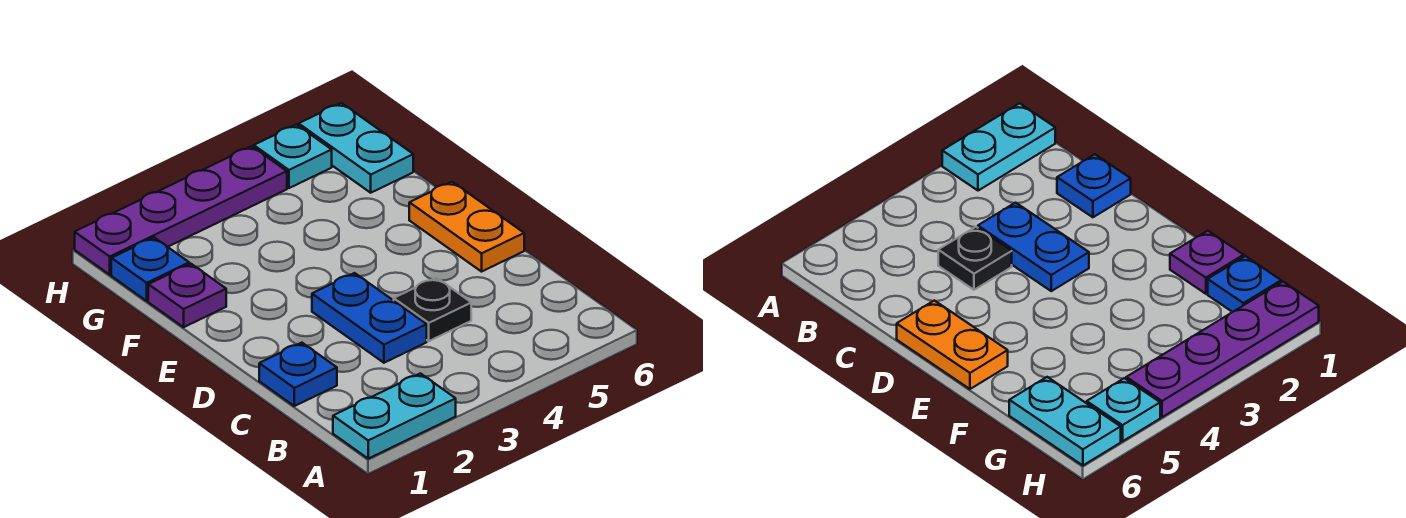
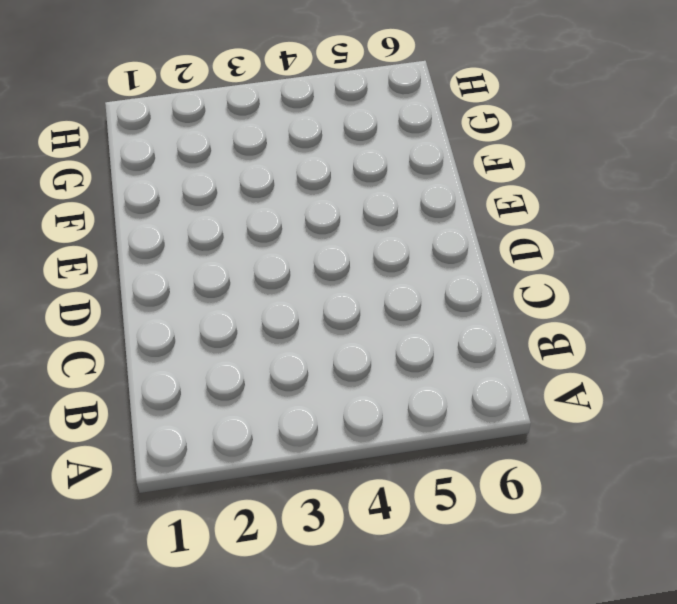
none -> cyan plate A1:A2 level 1
none -> blue plate C1 level 1

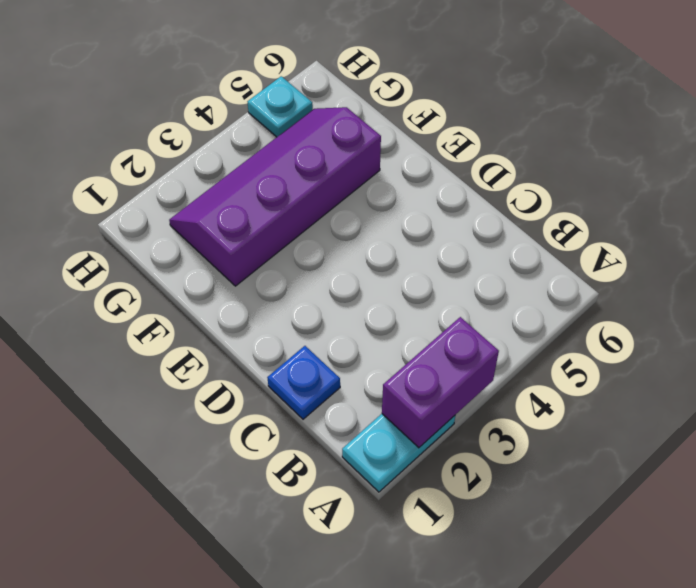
purple brick A2:A3 level 2 -> none
purple slope F2:G5 level 1 top F -> none
none -> blue plate C3:D3 level 1
none -> black plate C4 level 1

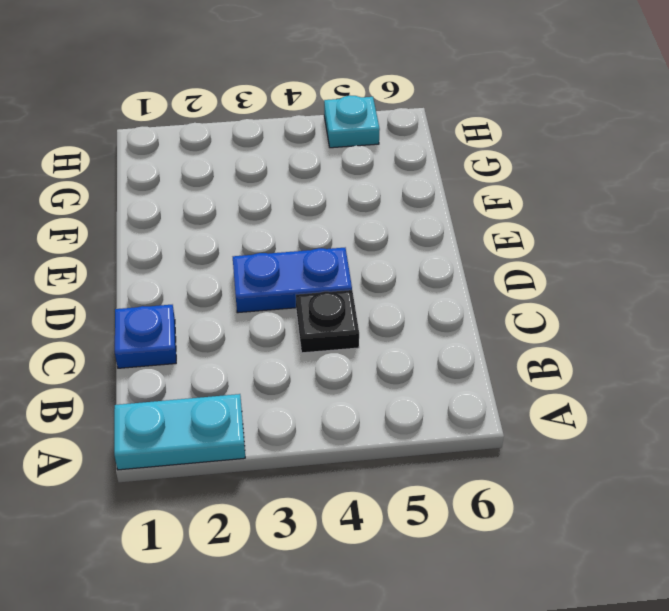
blue plate D3:D4 level 1 -> blue plate C3:D3 level 1
none -> orange plate D6:E6 level 1
none -> purple plate F1 level 1

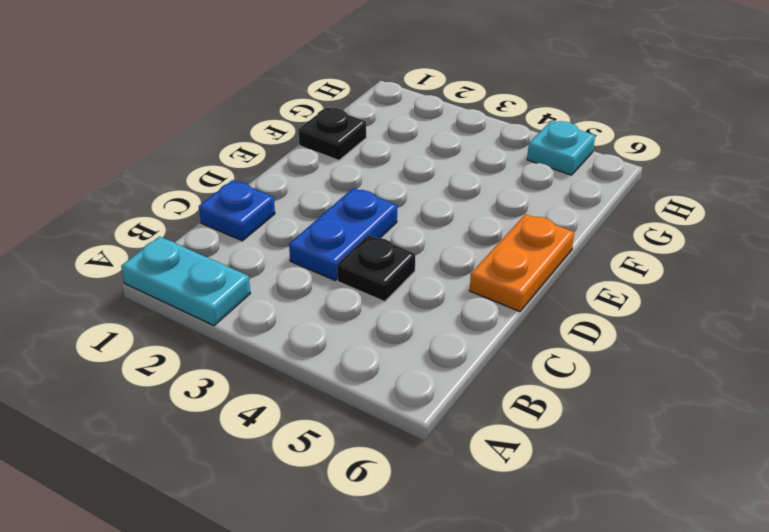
black plate F1 level 1 -> purple plate F1 level 1
none -> blue plate G1 level 1
none -> cyan plate G6:H6 level 1

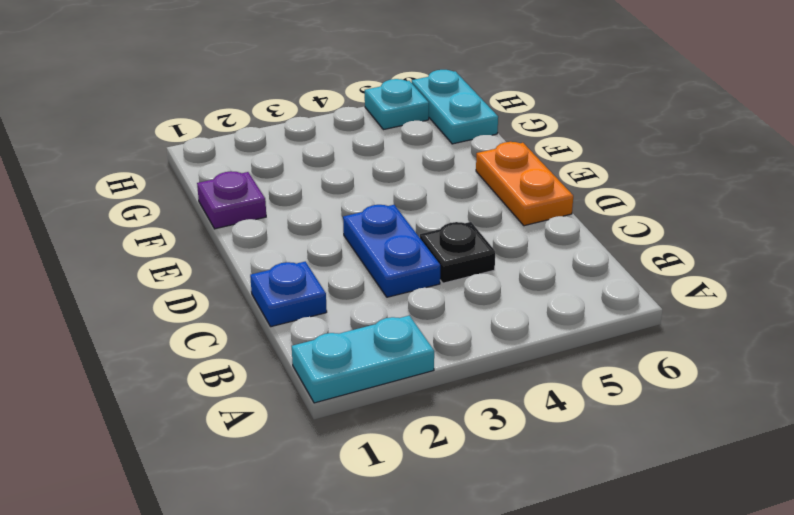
none -> blue plate G1 level 1
none -> purple plate H1:H4 level 1

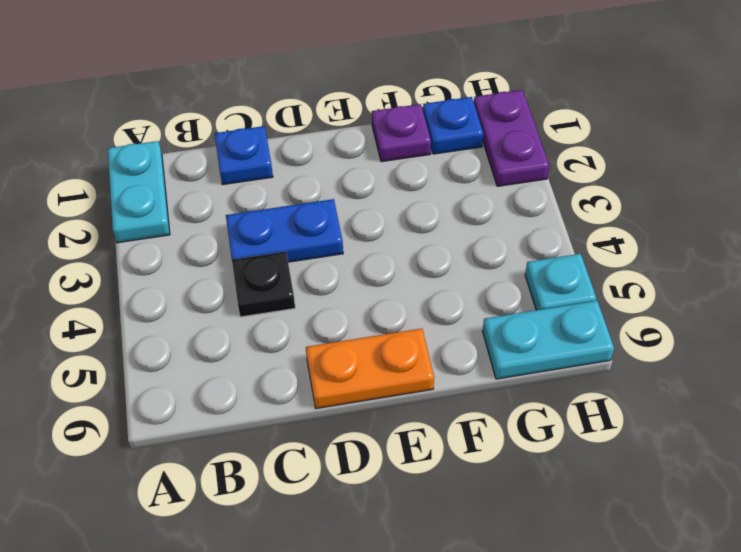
purple plate H1:H2 level 1 -> purple plate H1:H4 level 1

